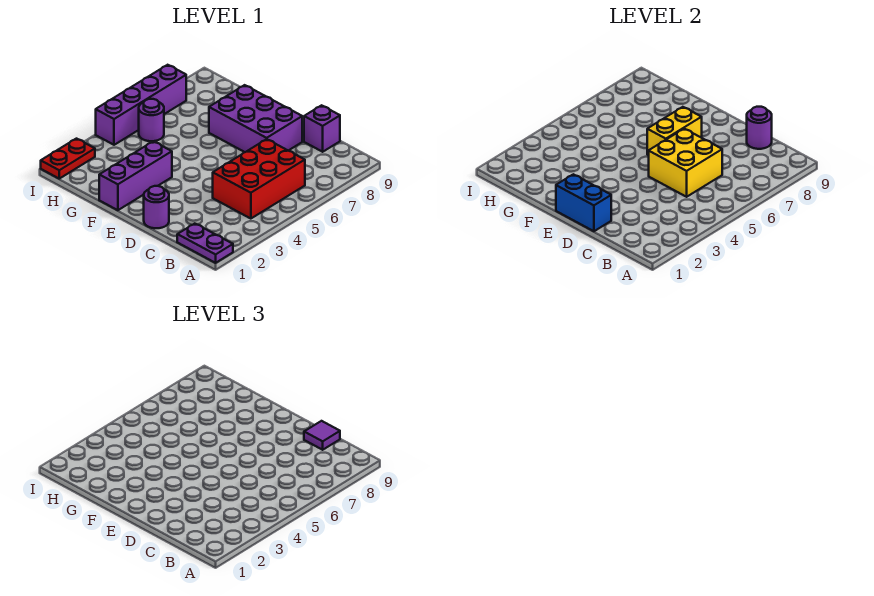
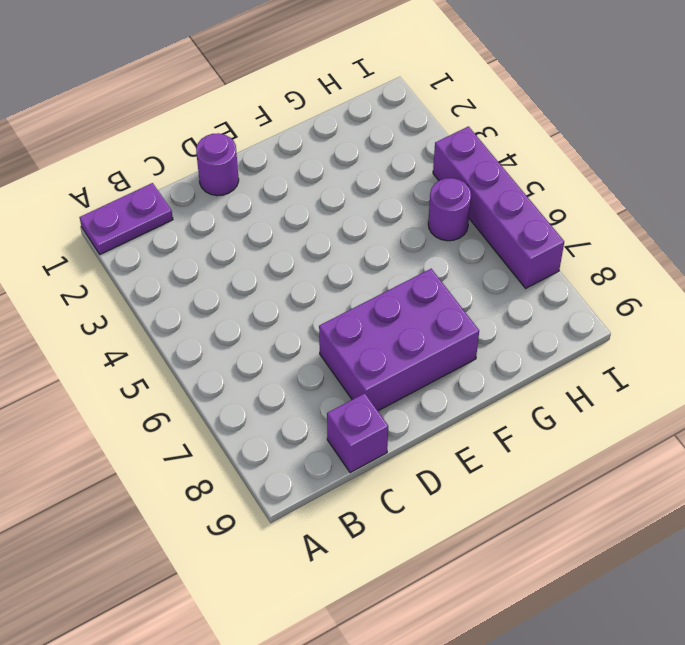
none -> red brick B4:C6 level 1
none -> purple brick F1:F3 level 1
none -> red plate I1:I2 level 1

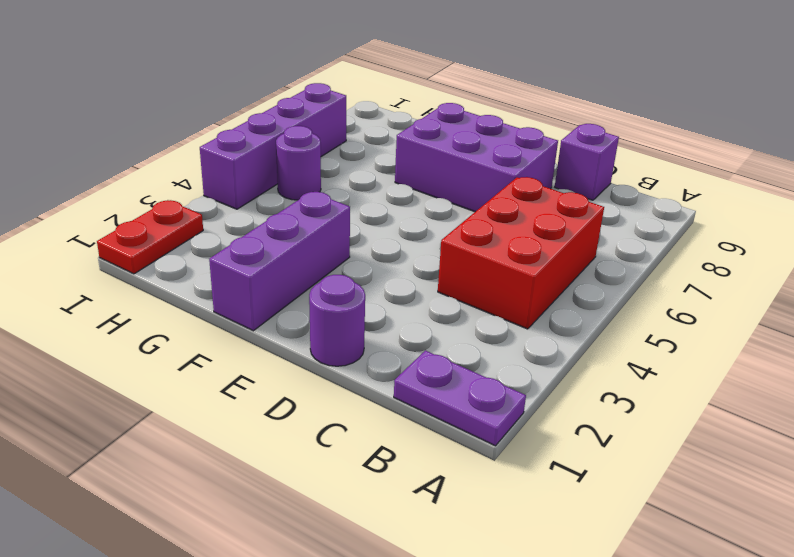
none -> yellow brick C5:D6 level 2
none -> purple round brick C9 level 2
none -> blue brick D1:E1 level 2

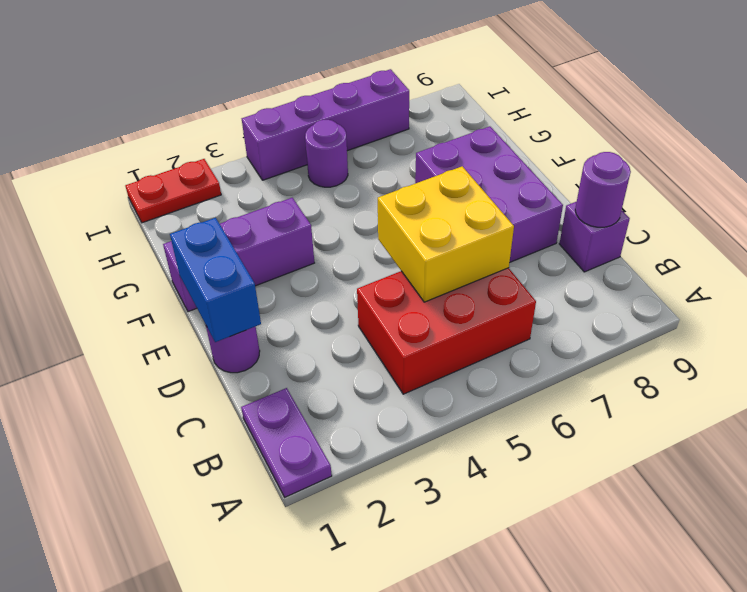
none -> yellow brick E6:E7 level 2
none -> purple tile C9 level 3

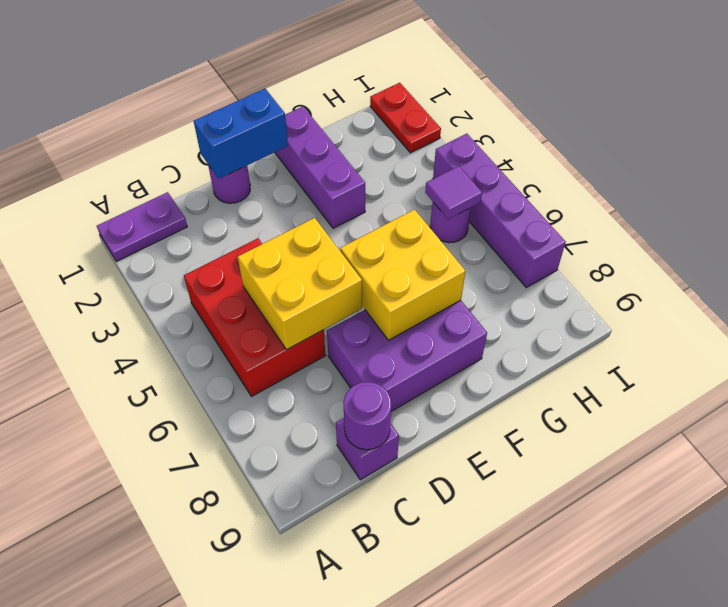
yellow brick E6:F7 level 2 -> yellow brick E6:E7 level 2
purple tile H5 level 2 -> purple tile C9 level 3

